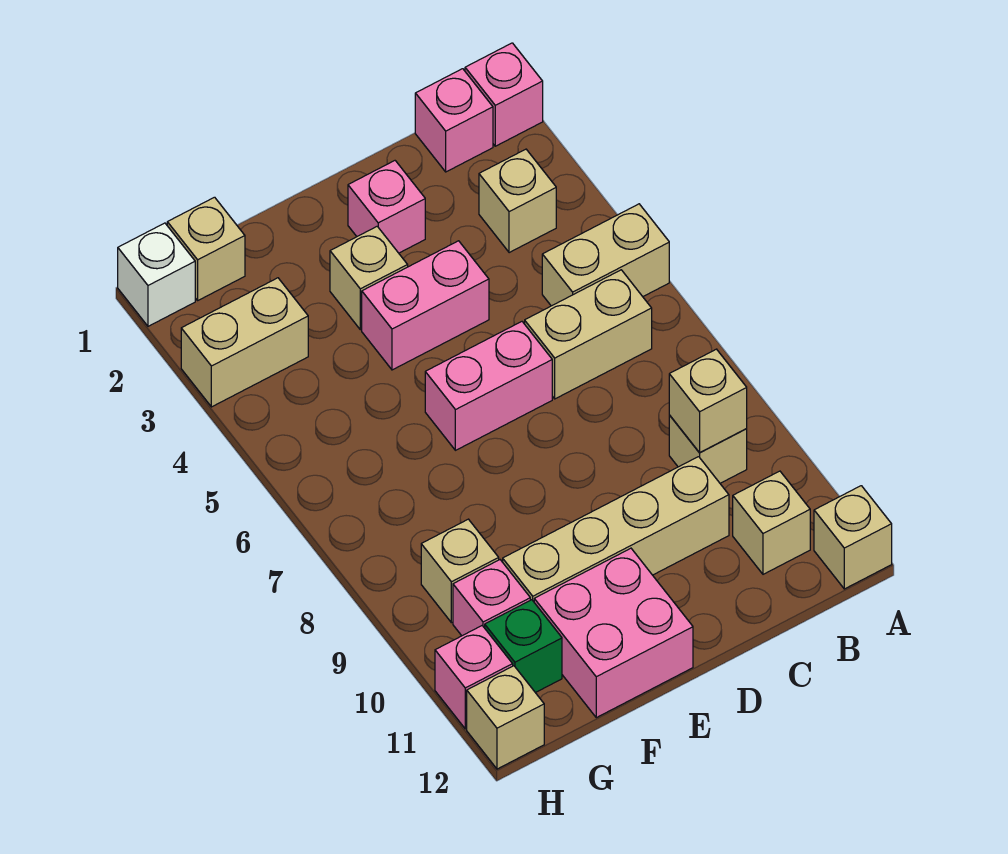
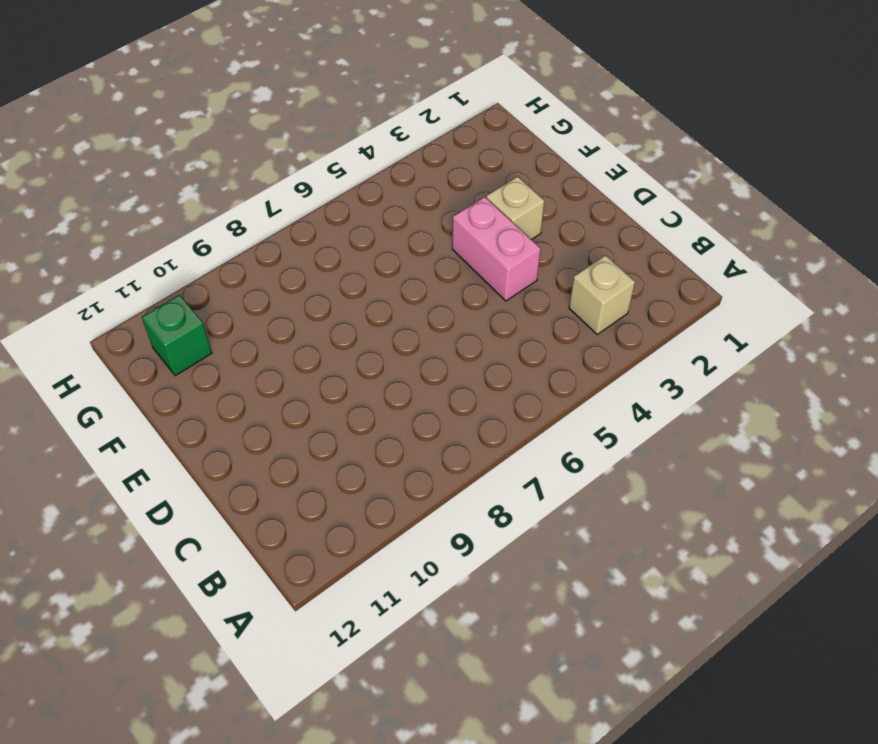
none -> pink brick A1 level 1
none -> tan brick A5:B5 level 1
none -> tan brick A12 level 1

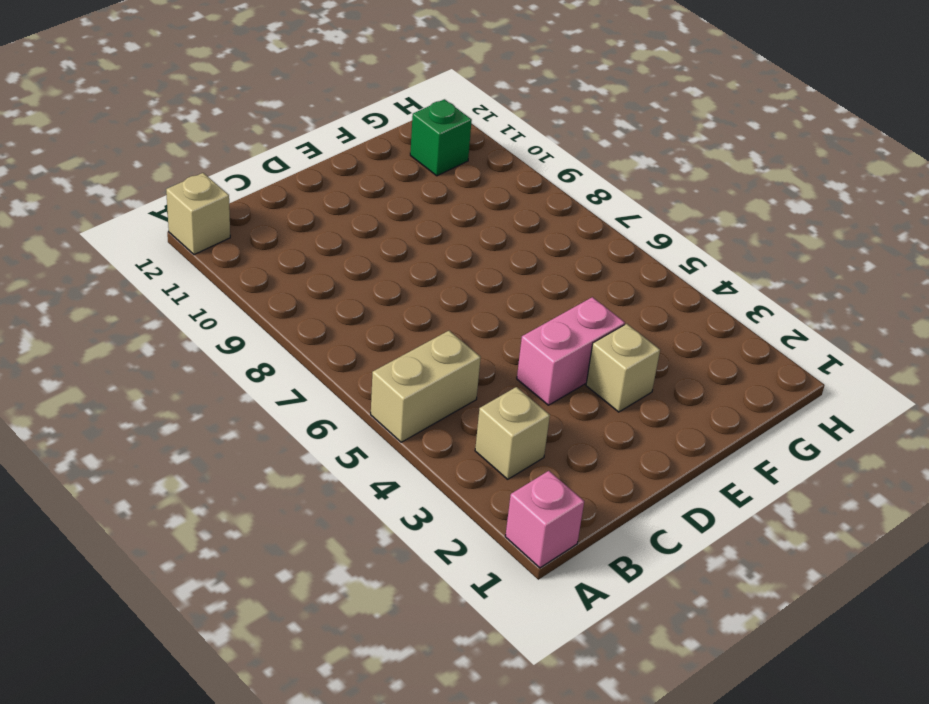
none -> pink brick B1 level 1
none -> tan brick B6:C6 level 1
none -> tan brick B9 level 1

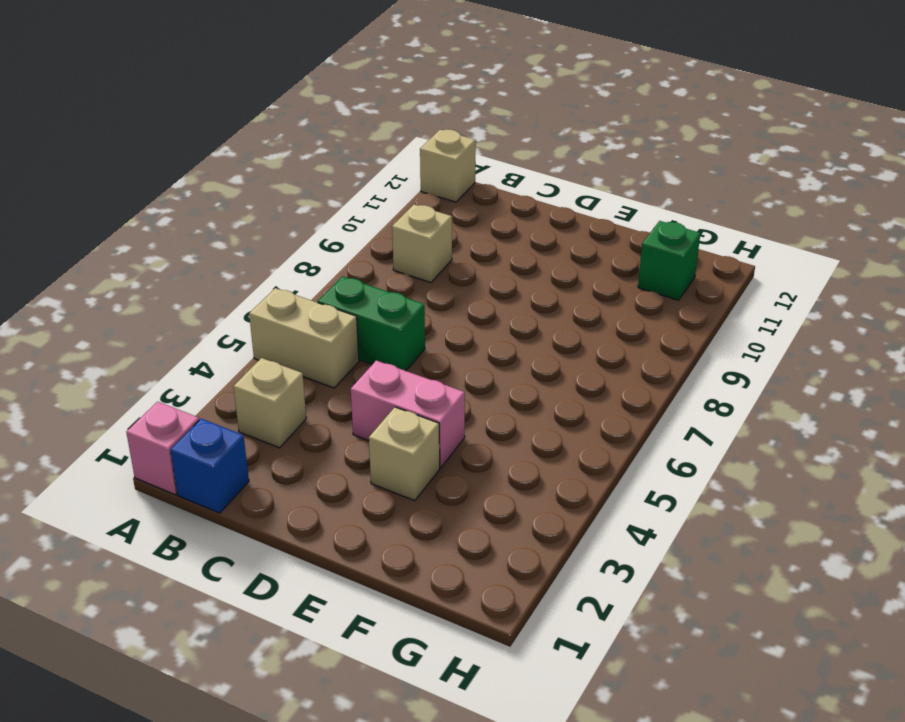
blue brick B1 level 1 -> pink brick B1 level 1
green brick B6:C6 level 1 -> tan brick B6:C6 level 1
none -> tan brick B11 level 1
none -> tan brick C10:F10 level 1
none -> pink brick D2 level 1

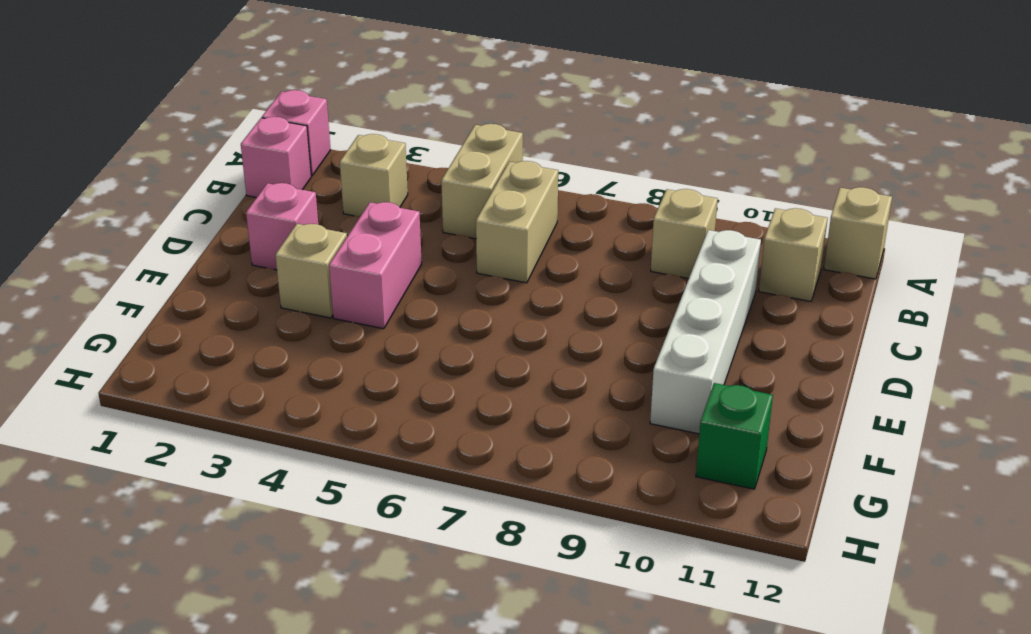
white brick C10:F10 level 1 -> tan brick C10:F10 level 1
none -> pink brick D6:E6 level 1
none -> pink brick E11:F12 level 1
none -> tan brick G1 level 1

